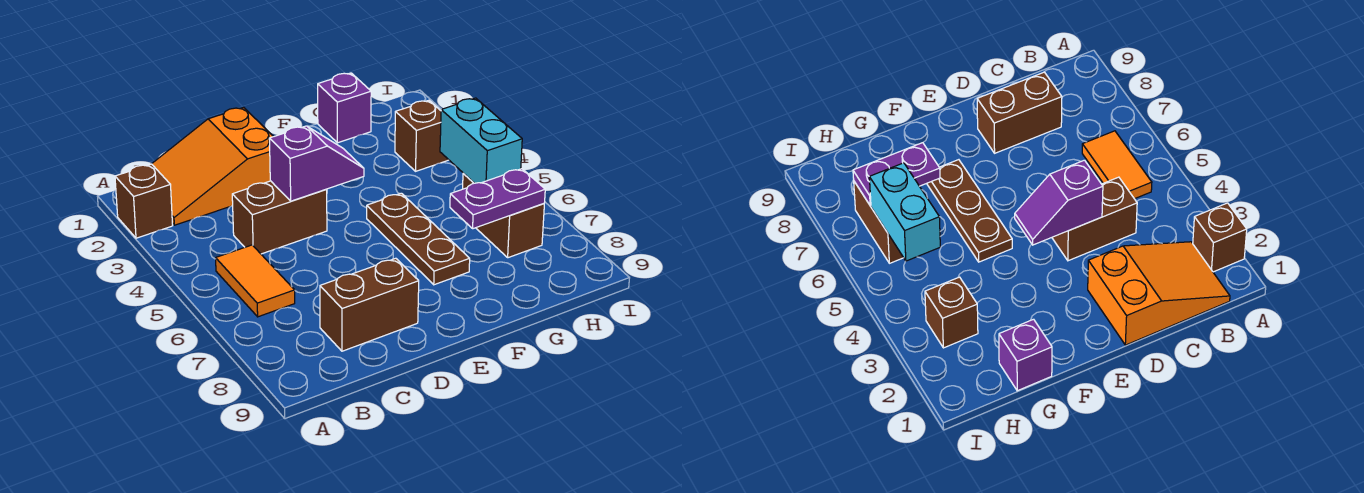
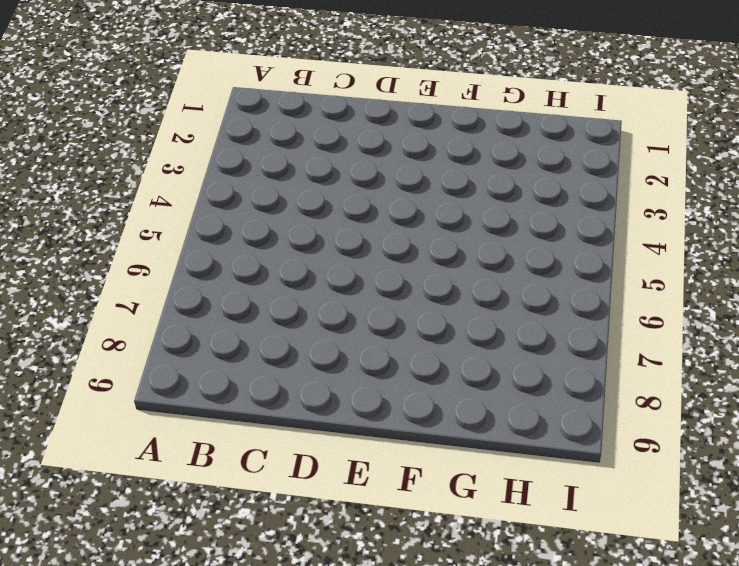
none -> brown brick A2 level 1
none -> orange slope B1:D2 level 1 top D
none -> orange tile B5:B6 level 1

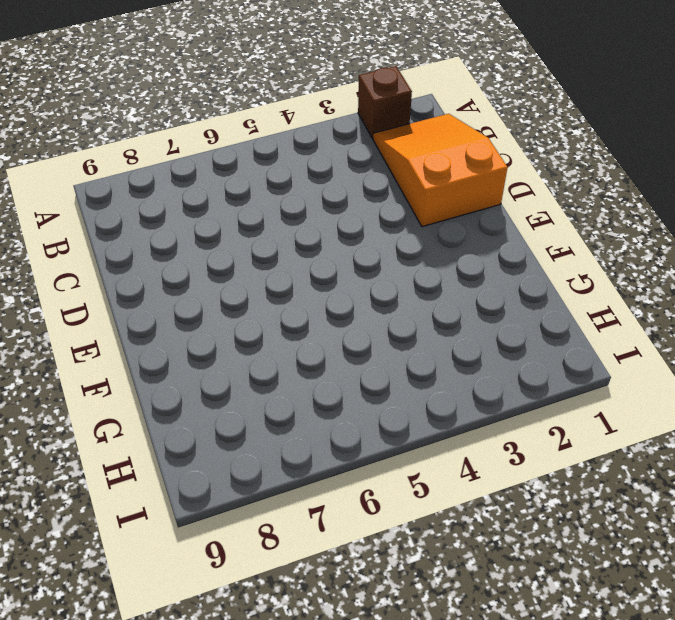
none -> orange tile B5:B6 level 1
none -> brown brick C4:D4 level 1
none -> brown brick C8:D8 level 1

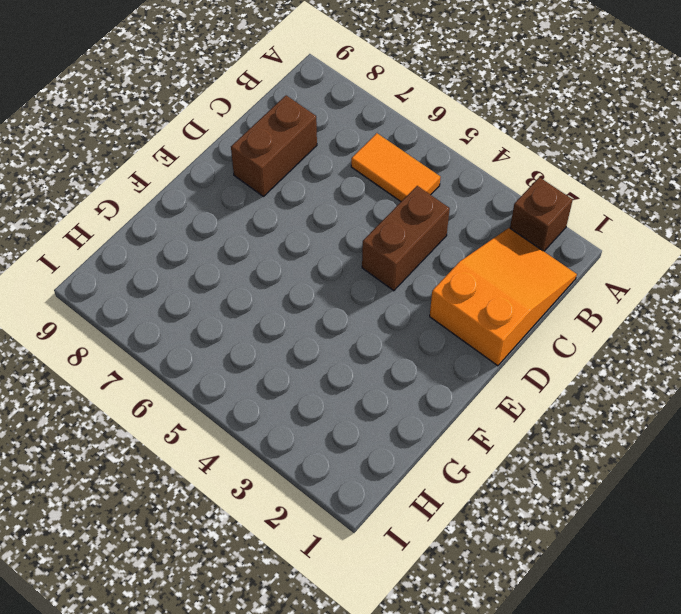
none -> brown plate F5:F7 level 1
none -> purple brick G1 level 1
none -> brown brick H3 level 1

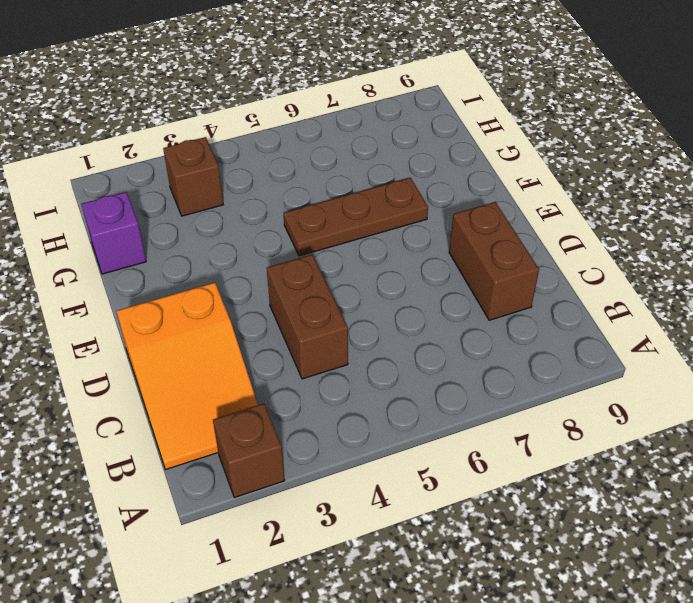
none -> orange tile B5:B6 level 1
none -> brown brick H6:H7 level 1
none -> purple slope D4:E4 level 2 top D

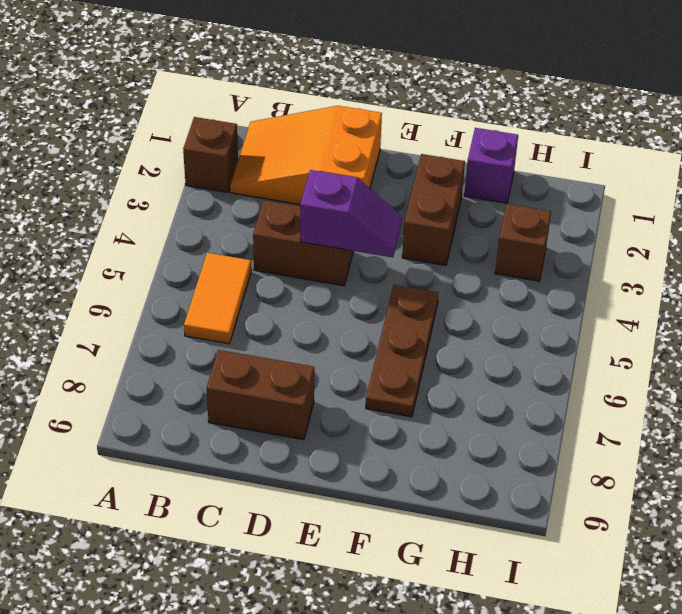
brown brick F2:F3 level 1 -> brown brick H6:H7 level 1
none -> purple plate G7:H7 level 2
none -> cyan brick H5:H6 level 2

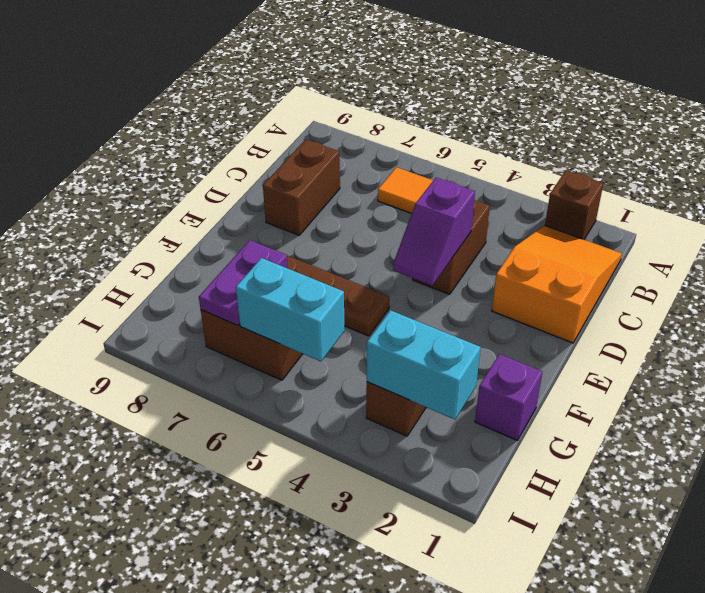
cyan brick H2:H3 level 2 -> none

